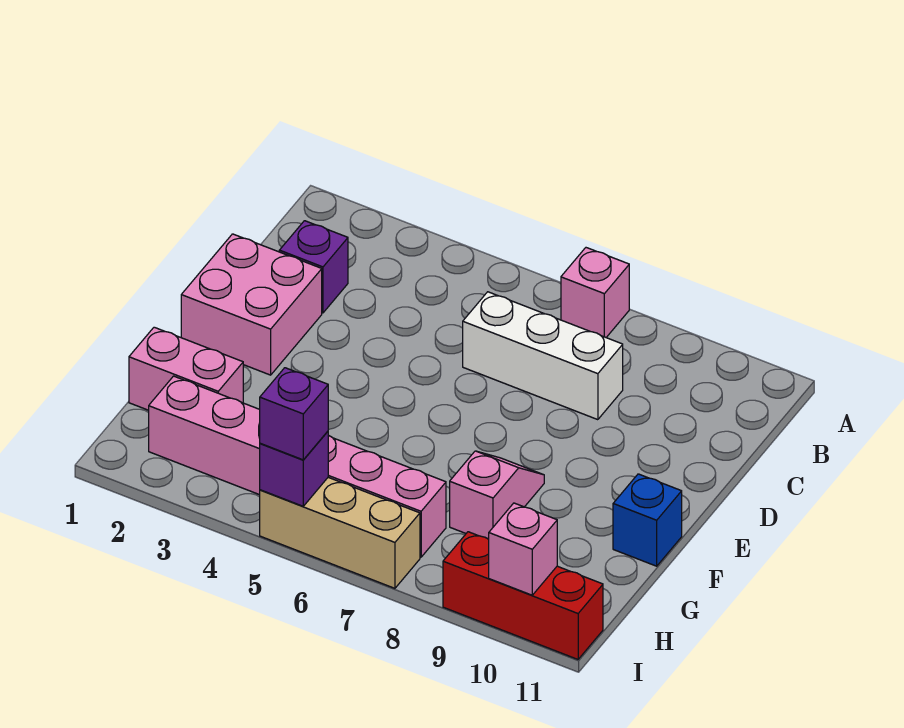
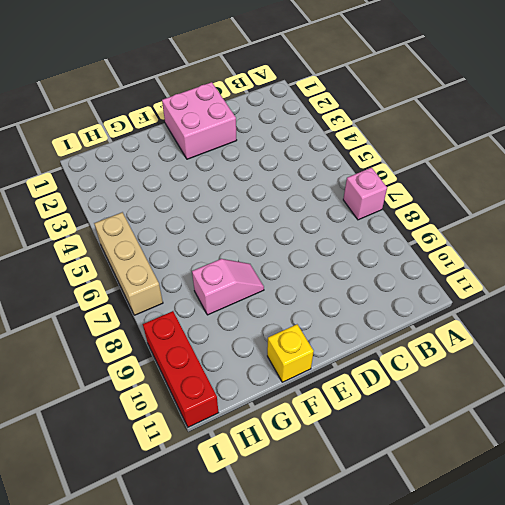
yellow brick F11 level 1 -> blue brick F11 level 1
none -> purple brick C2 level 1
none -> white brick C6:C8 level 1
none -> pink brick G1:G2 level 1

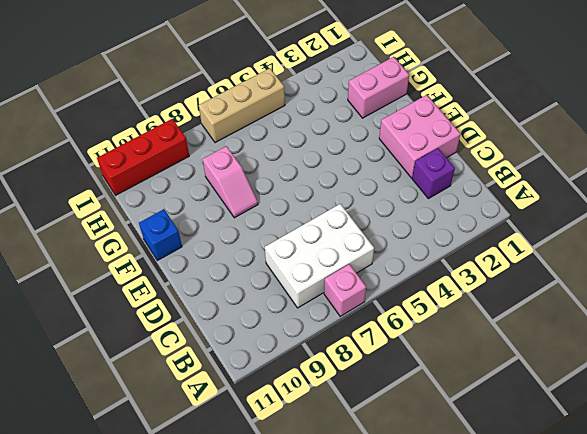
white brick B6:C8 level 1 -> white brick C6:C8 level 1
none -> pink brick H2:H7 level 1
none -> purple brick I5 level 2
none -> pink brick I10 level 2

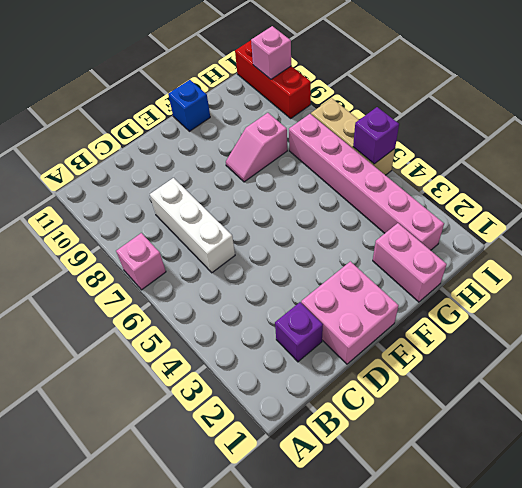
none -> purple brick I5 level 3

